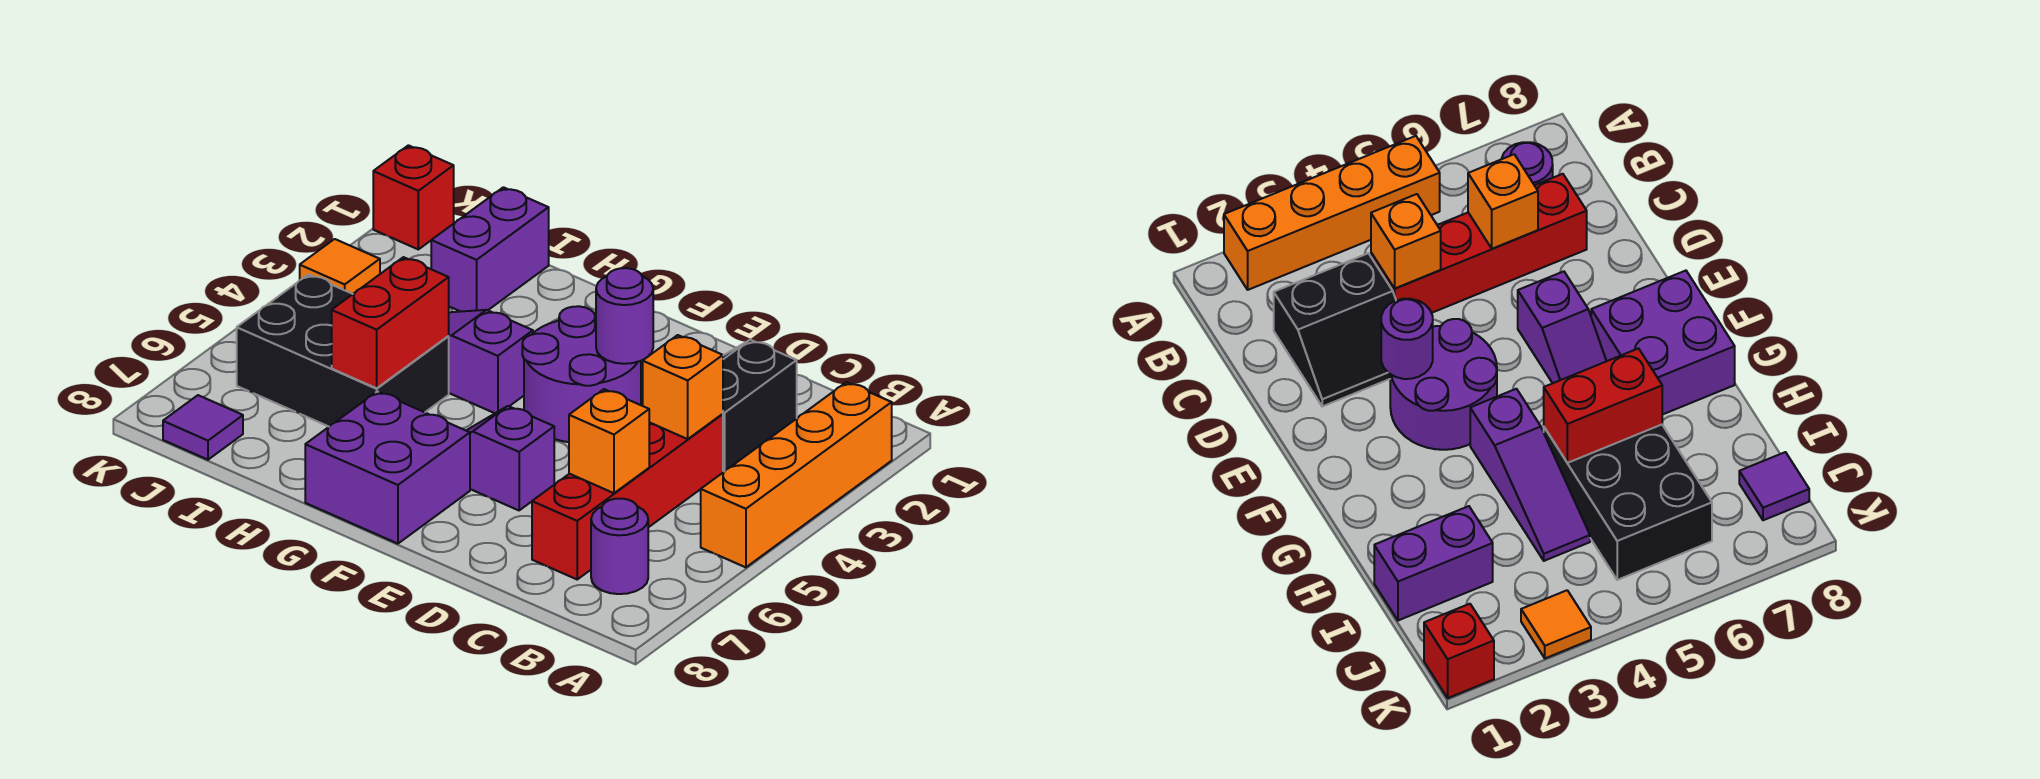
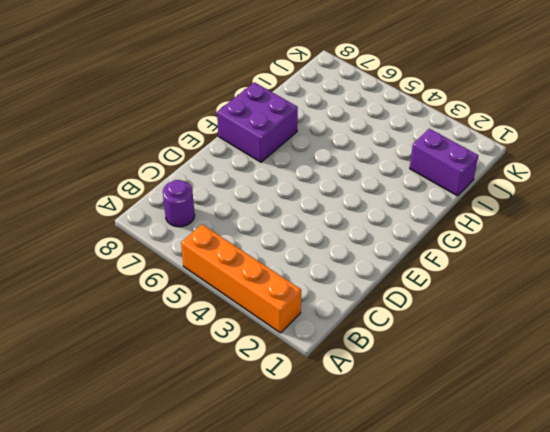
none -> black slope C2:D3 level 1 top C
none -> red brick C4:C7 level 1
none -> purple round brick E3:F4 level 1

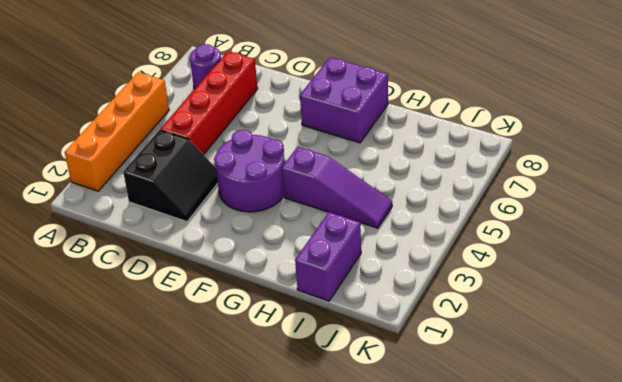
none -> purple slope E6:F6 level 1 top E
none -> black brick H5:J6 level 1
none -> purple tile J8 level 1

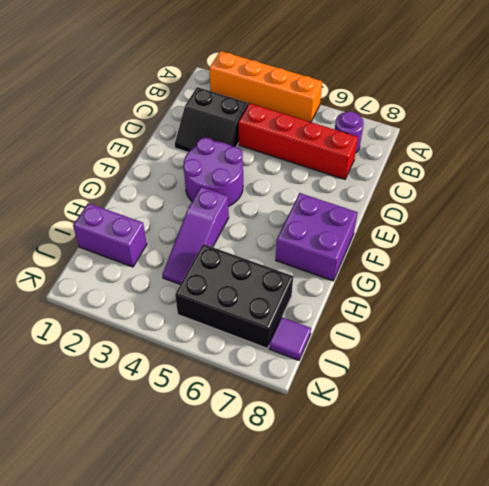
black brick I5:J7 level 1 -> black brick H5:J6 level 1
none -> purple slope E6:F6 level 1 top E
none -> red brick K1 level 1
none -> orange tile K3 level 1

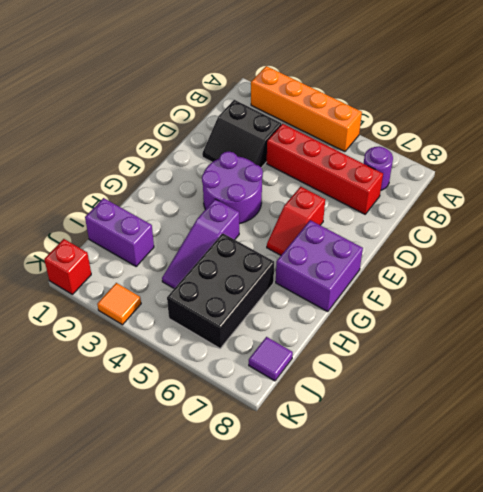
red slope E6:F6 level 1 top E -> purple slope E6:F6 level 1 top E
none -> orange brick C4 level 2
none -> orange brick C6 level 2
none -> purple round brick E3 level 2

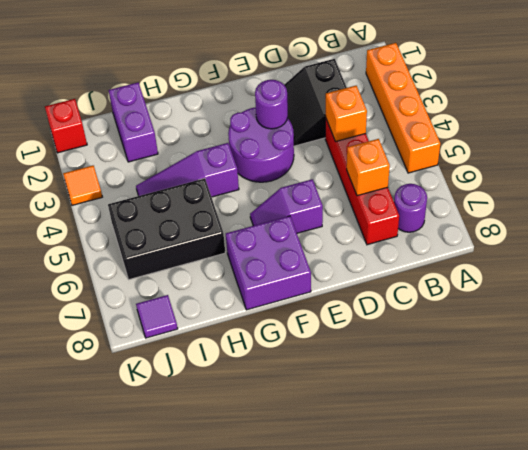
none -> red brick H5:H6 level 2

